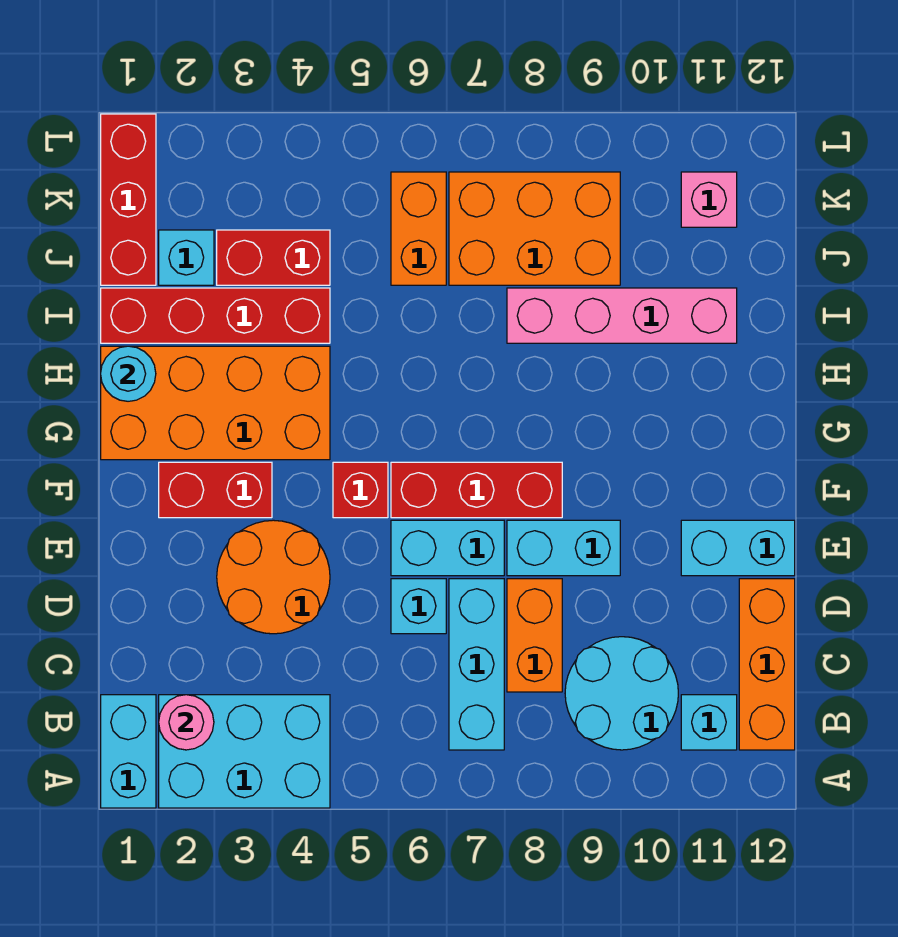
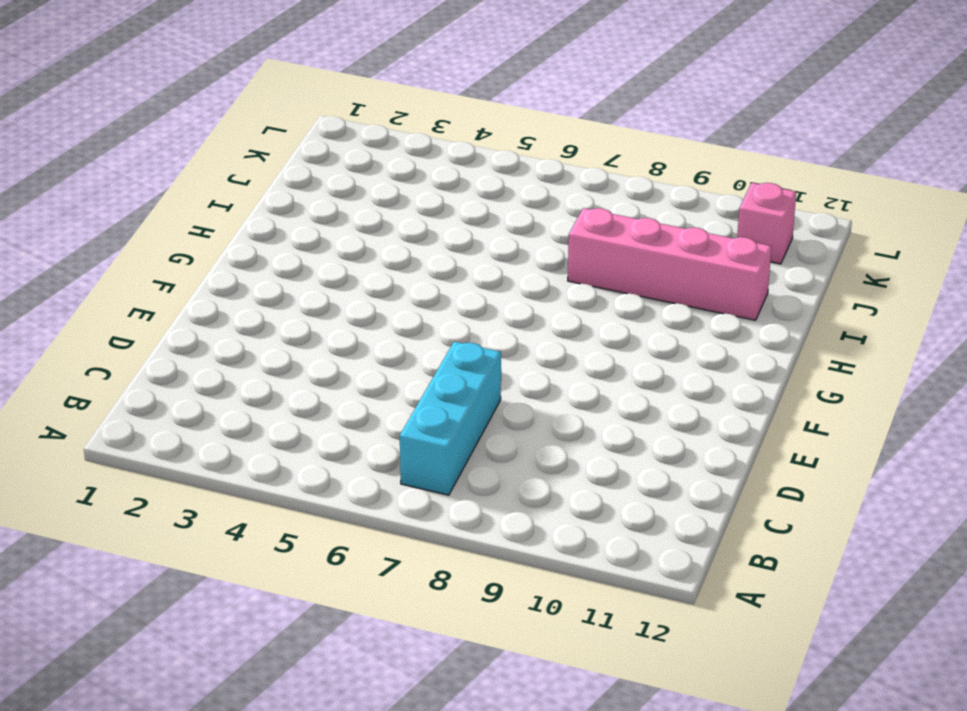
none -> cyan brick A1:B1 level 1
none -> cyan brick A2:B4 level 1
none -> cyan round brick B9:C10 level 1

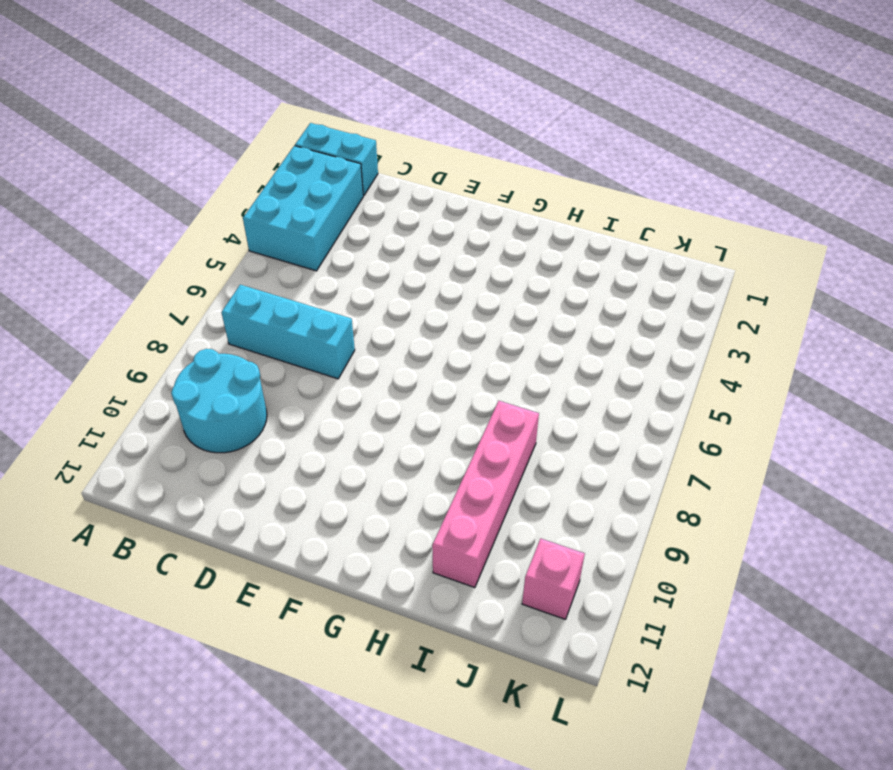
none -> cyan brick B11 level 1
none -> orange brick B12:D12 level 1
none -> orange brick C8:D8 level 1

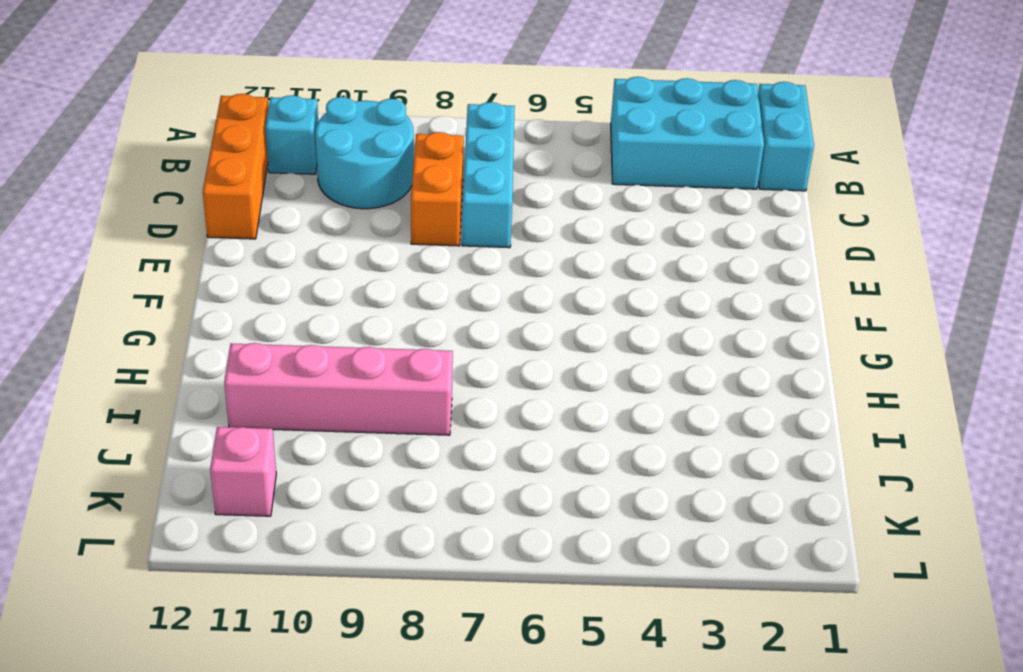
none -> orange round brick D3:E4 level 1
none -> cyan brick D6 level 1
none -> cyan brick E6:E7 level 1

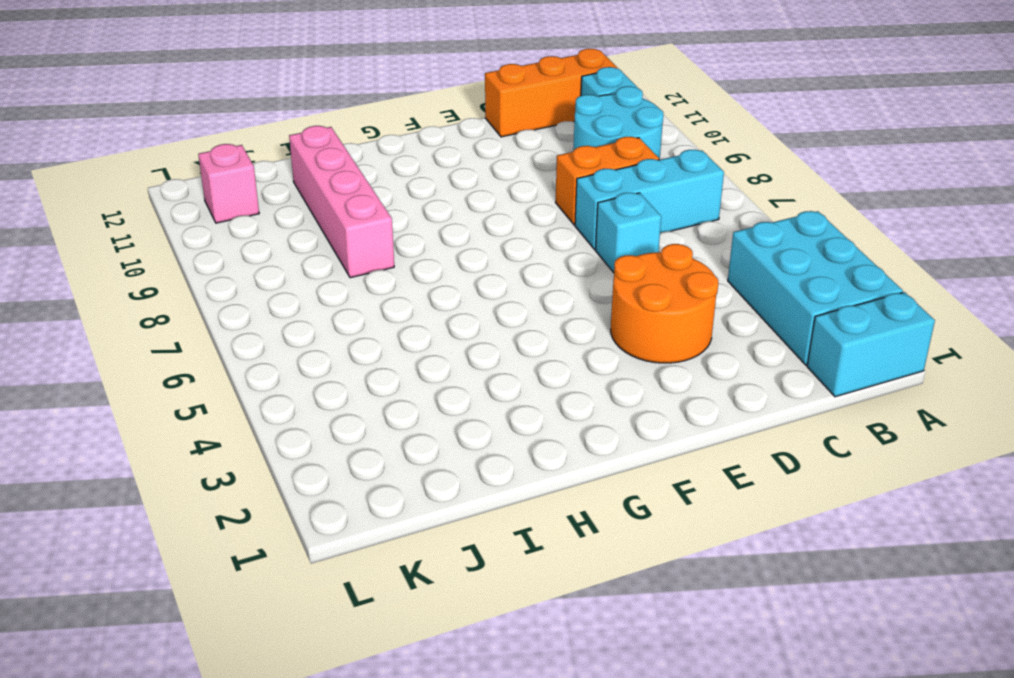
none -> cyan brick E6:E7 level 1
none -> cyan brick E8:E9 level 1
none -> cyan brick E11:E12 level 1

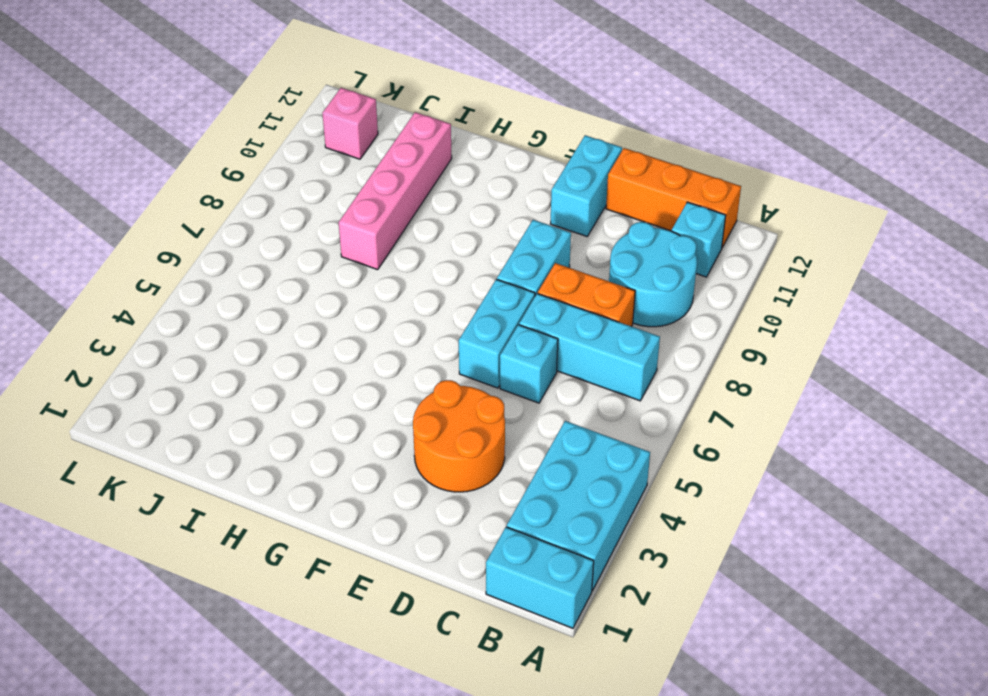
none -> red brick F2:F3 level 1
none -> red brick F5 level 1
none -> red brick F6:F8 level 1

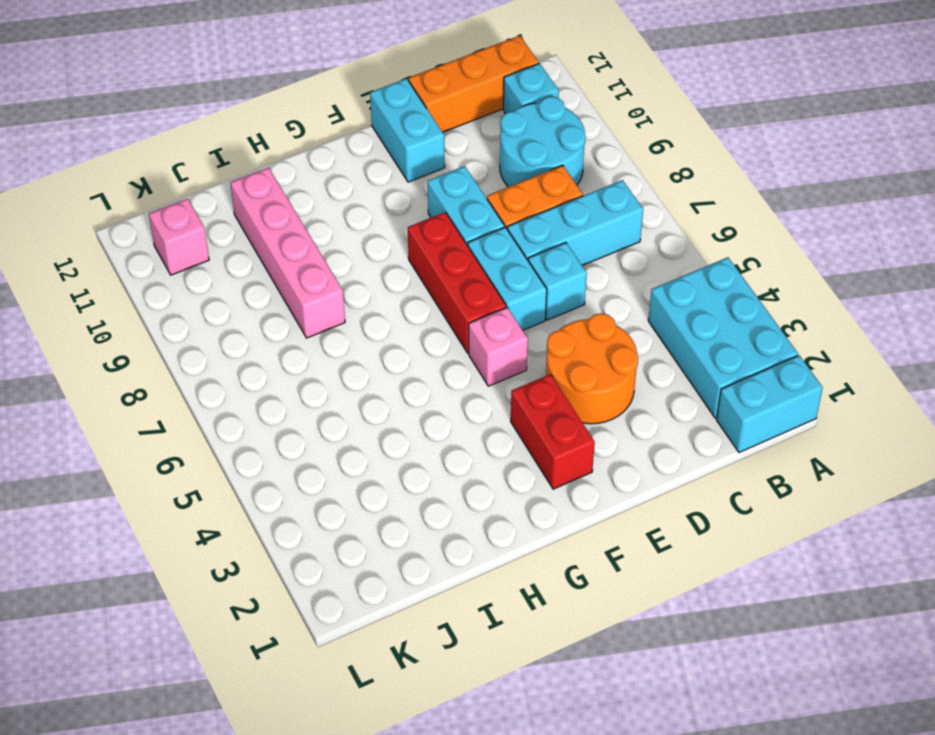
pink brick F5 level 1 -> red brick F5 level 1
none -> orange brick G1:H4 level 1
none -> red brick I1:I4 level 1
none -> red brick J1:L1 level 1

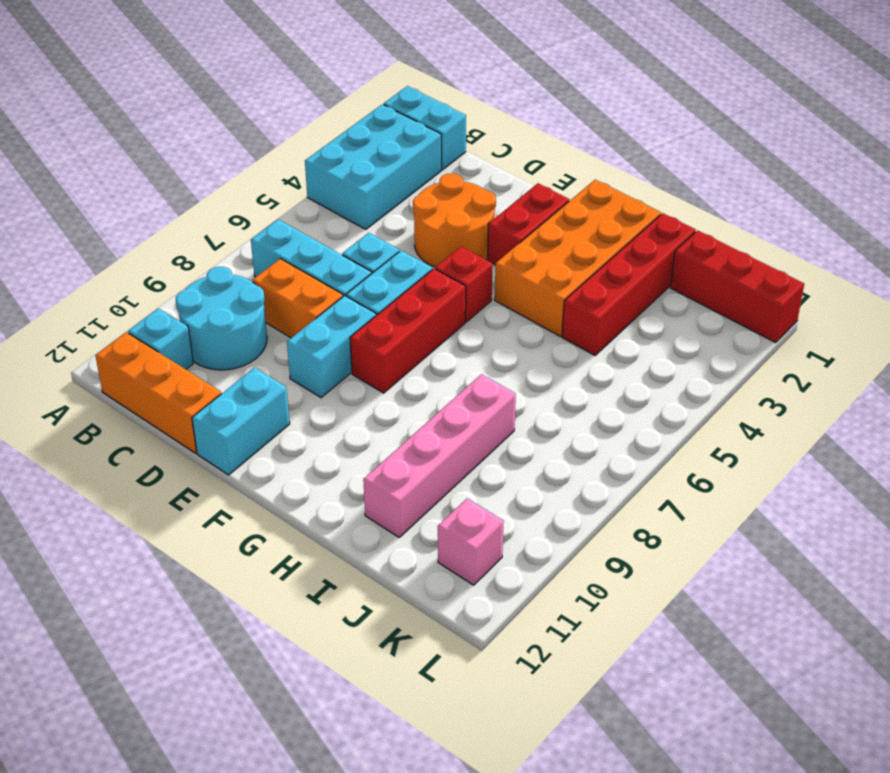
none -> cyan brick J2 level 1
none -> red brick J3:J4 level 1
none -> orange brick J6:K6 level 1

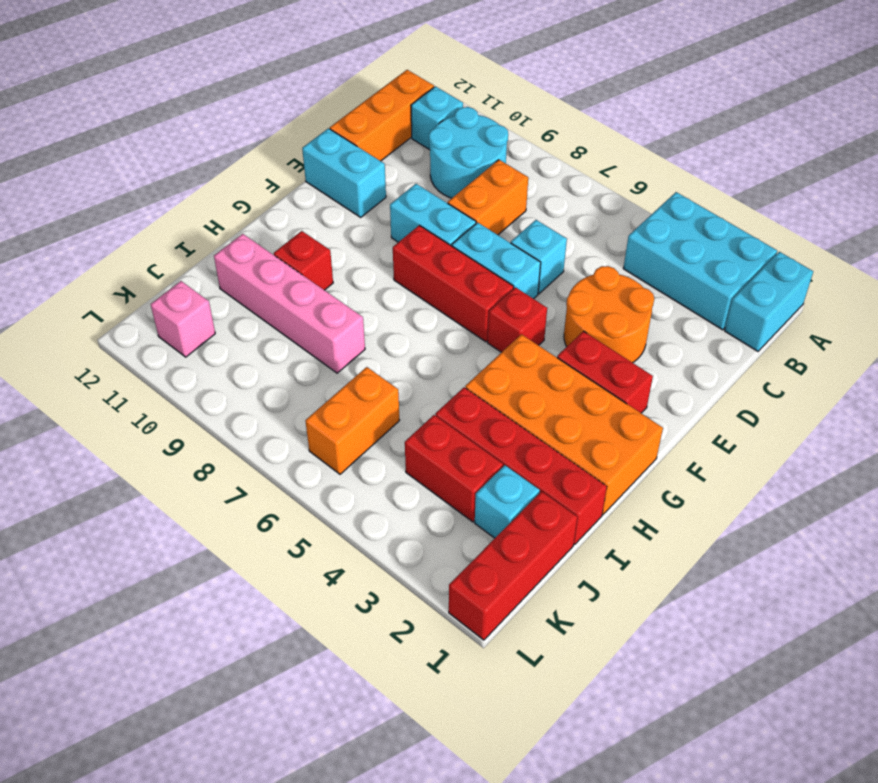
red brick H10 level 1 -> none
none -> cyan brick B7:D7 level 1
none -> orange brick J7:K9 level 1
none -> pink round brick B2 level 2

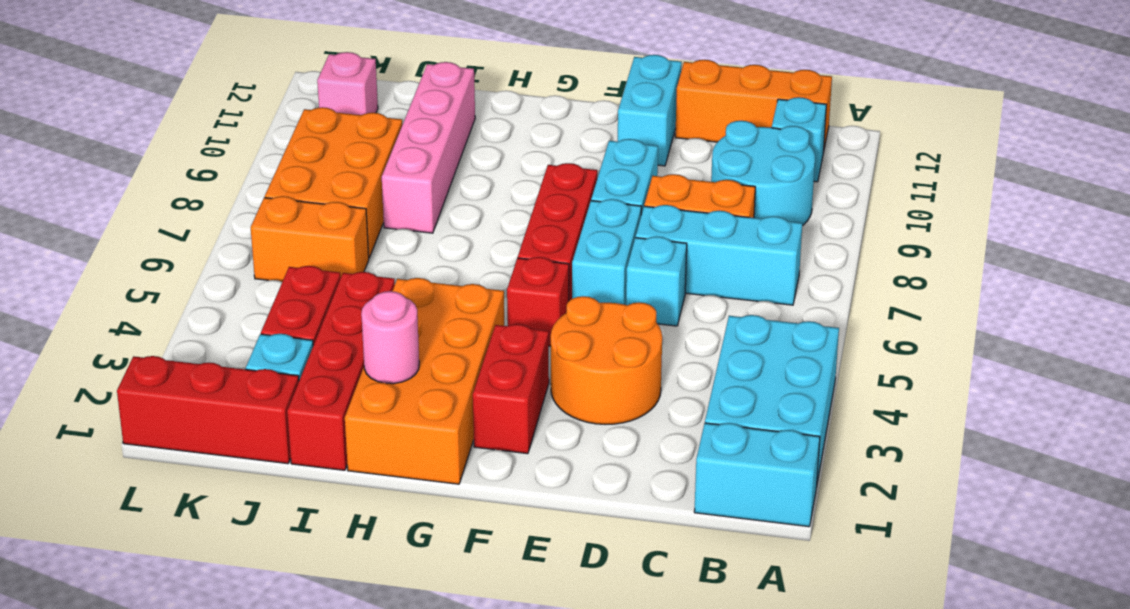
pink round brick H2 level 2 -> pink round brick B2 level 2
none -> cyan round brick H1 level 2

